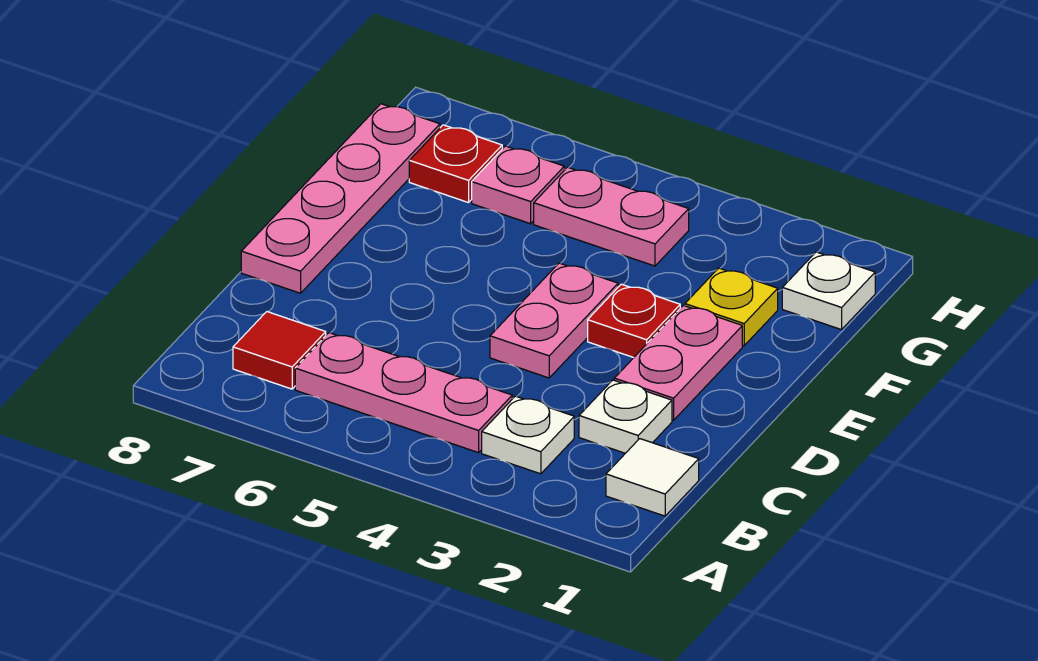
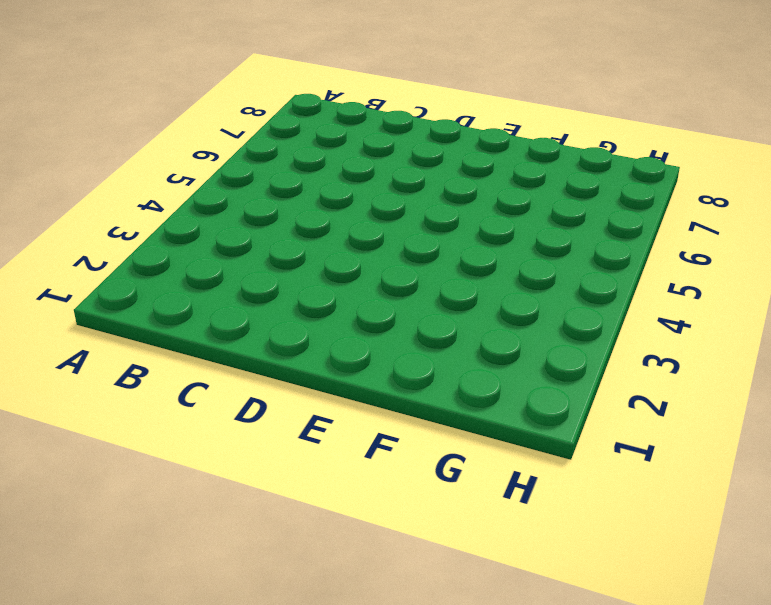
none -> white tile B1 level 1
none -> white plate B3 level 1
none -> pink plate B4:B6 level 1

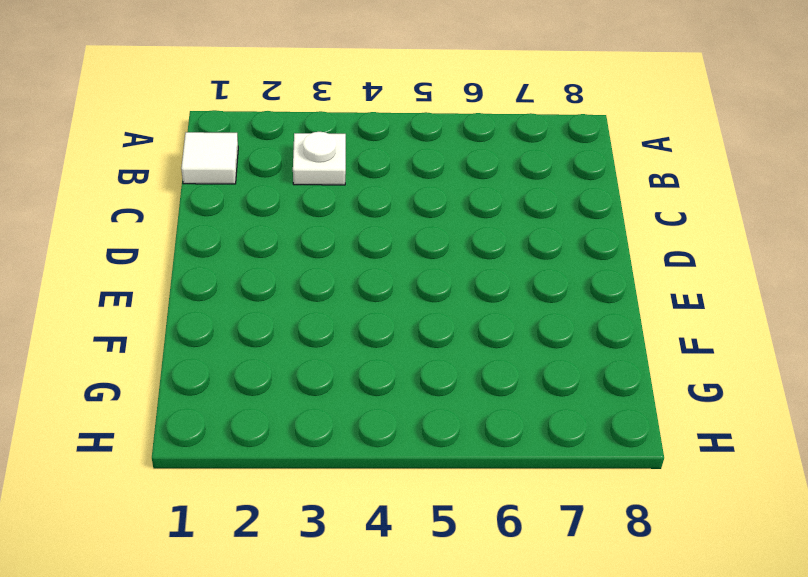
none -> pink plate B4:B6 level 1
none -> red tile B7 level 1
none -> white plate C2 level 1

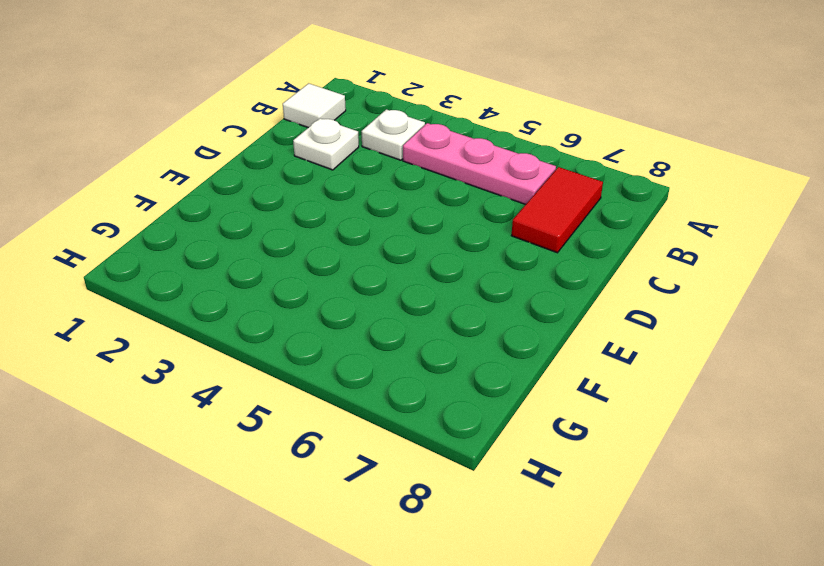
red tile B7:C7 level 1 -> red tile B7 level 1
none -> pink plate D2:E2 level 1
none -> pink plate D4:E4 level 1
none -> pink plate D8:G8 level 1

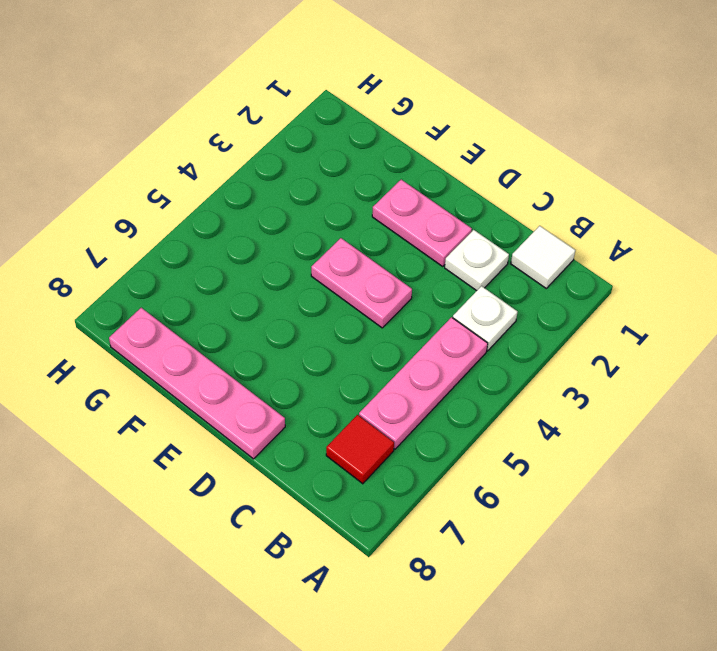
none -> red plate E3 level 1
none -> yellow plate F2 level 1
none -> white plate G1 level 1

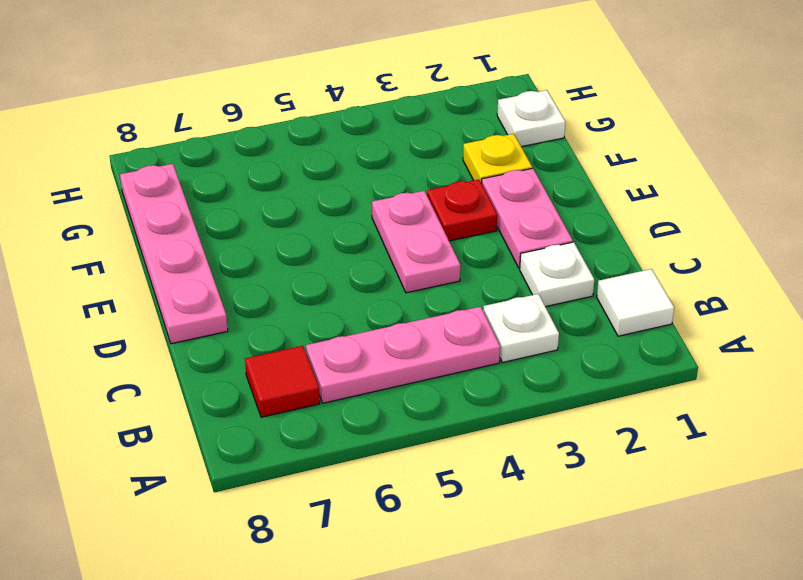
none -> pink plate G4:G5 level 1
none -> pink plate G6 level 1
none -> red plate G7 level 1

